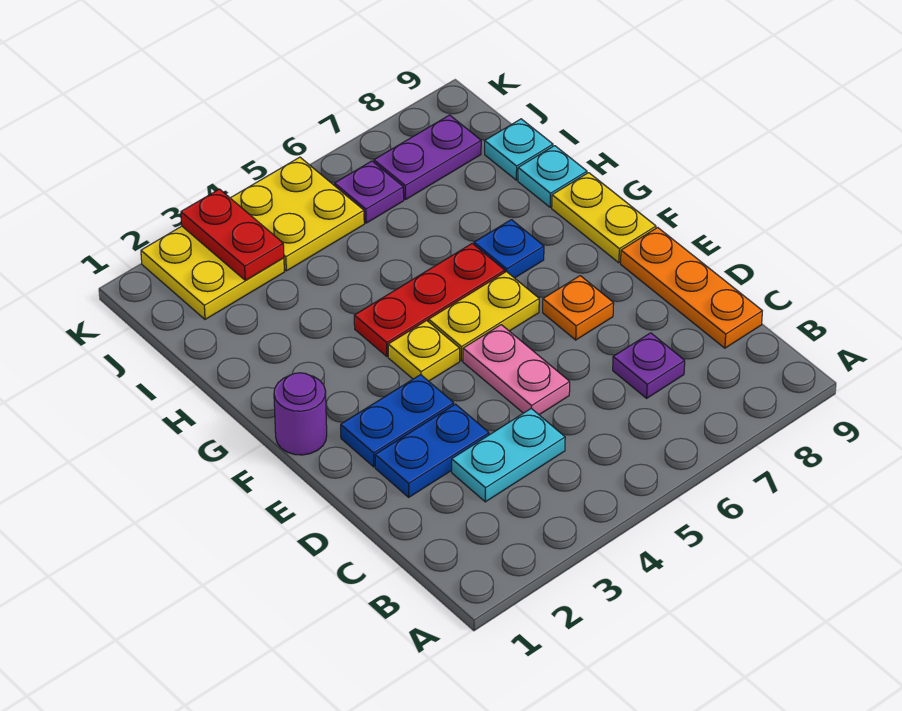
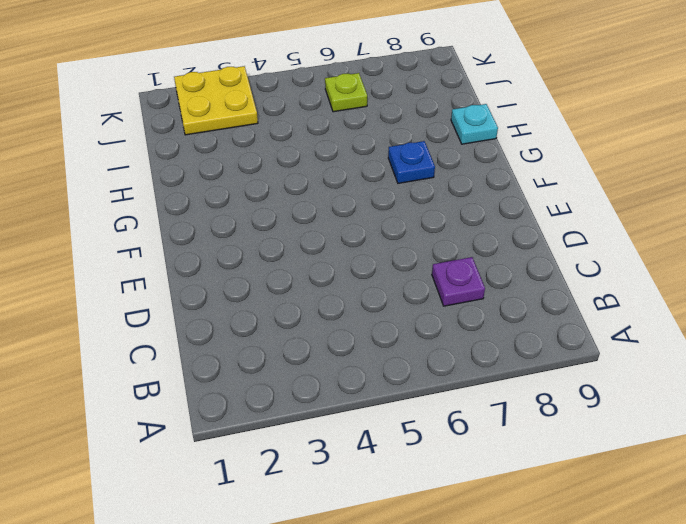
lime plate J6 level 1 -> purple plate J6 level 1
none -> cyan plate C3:C4 level 1
none -> orange plate C9:E9 level 1
none -> blue plate D2:D3 level 1

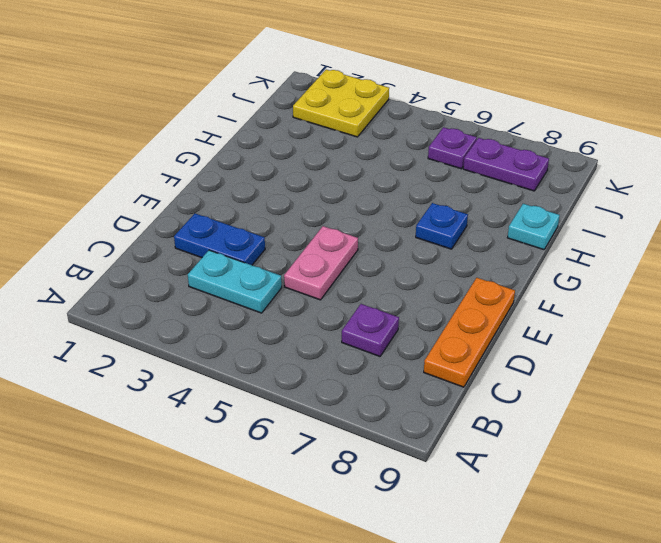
none -> blue plate E2:E3 level 1
none -> orange plate E7 level 1
none -> purple round brick F1 level 1

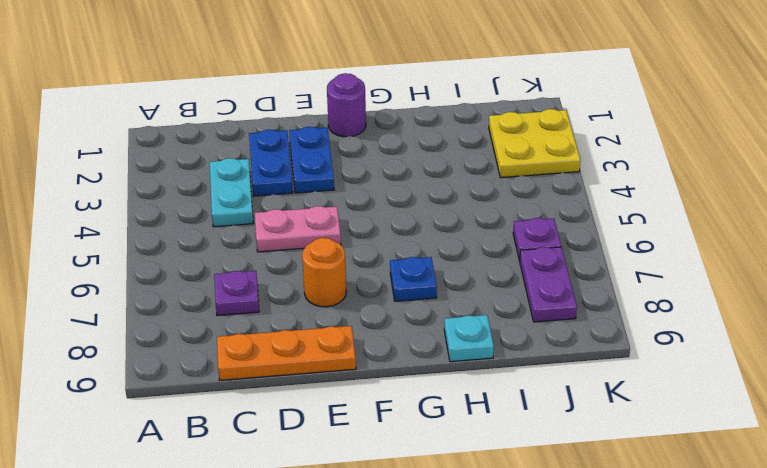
orange round brick E7 level 1 -> orange plate E7 level 1
none -> yellow plate F4 level 1
none -> yellow plate F5:F6 level 1
none -> yellow plate F9:G9 level 1

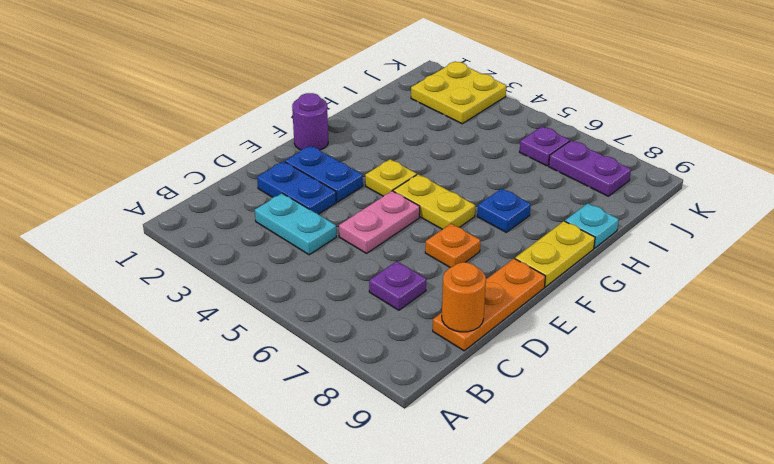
orange round brick C9 level 2 -> none
none -> red plate G4:G6 level 1
none -> cyan plate I9 level 1
none -> yellow plate J4:K5 level 1

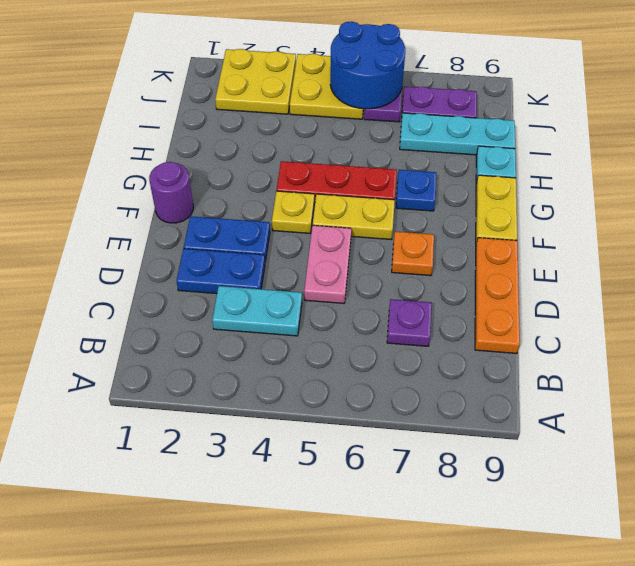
cyan plate I7:I9 level 1 -> cyan plate I9 level 1
blue round brick J5:K6 level 2 -> none
none -> red plate J3:K3 level 2

